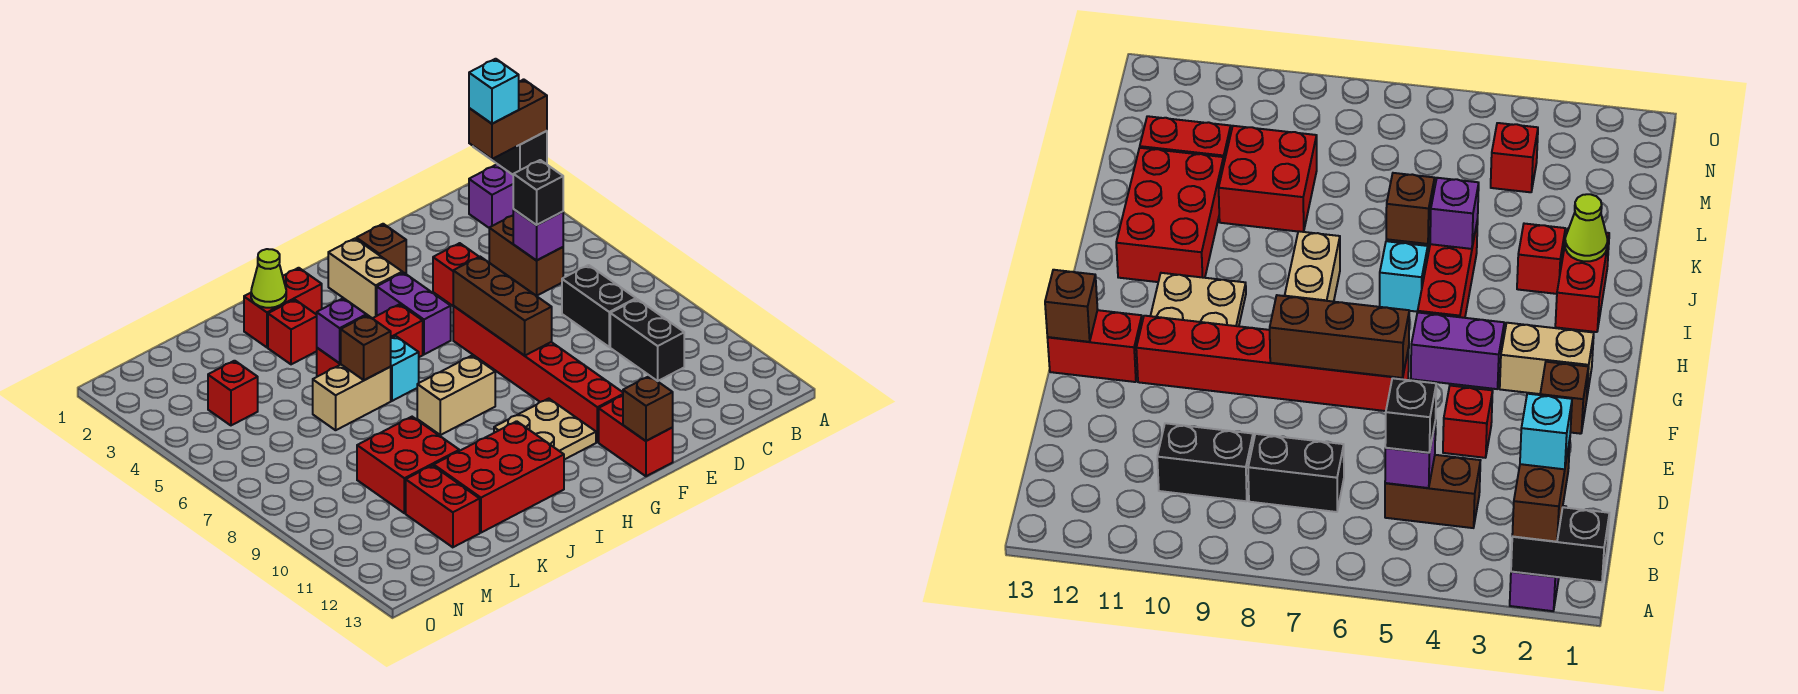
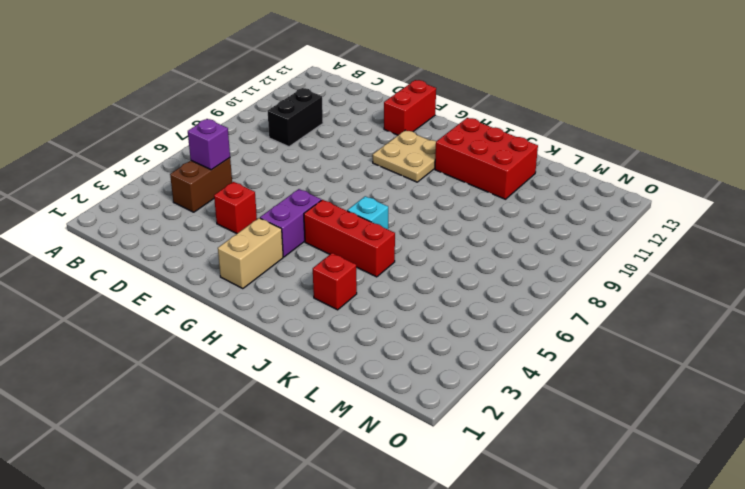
none -> purple brick A2:B2 level 1
none -> black brick C7:C8 level 1
none -> brown brick F2 level 1
none -> red brick F6:F11 level 1

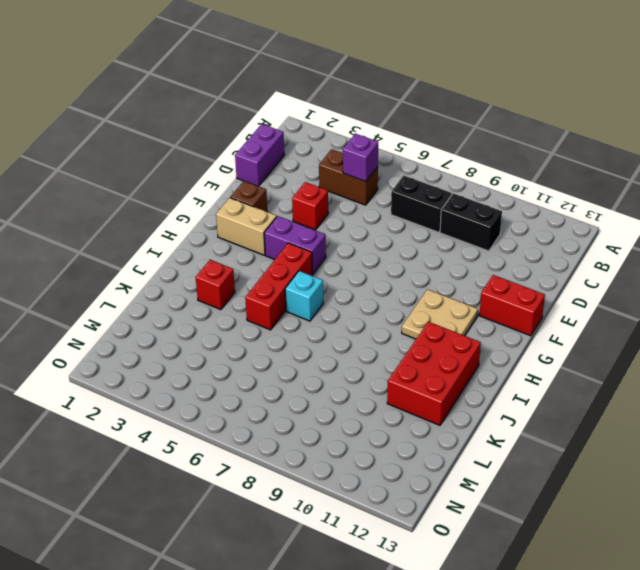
purple brick C1:D1 level 1 -> purple brick A2:B2 level 1
none -> red brick F6:F11 level 1
none -> tan brick H8:I8 level 1
none -> red brick I2:J2 level 1
none -> tan brick J6:K6 level 1

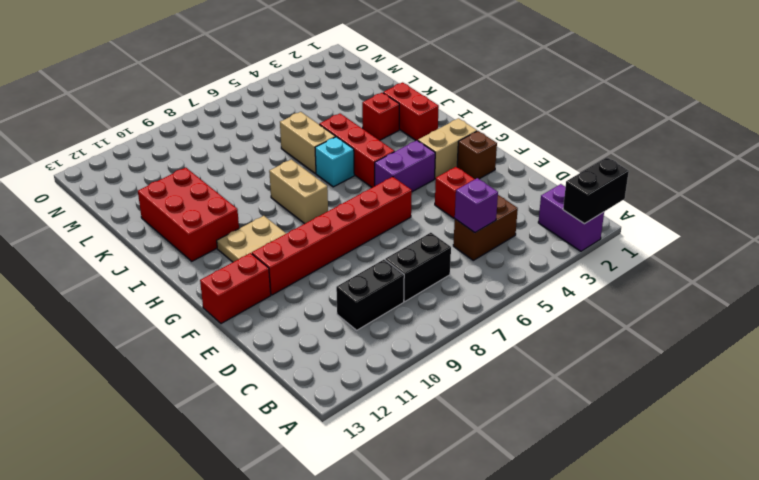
none -> red brick K9:L10 level 1
none -> red brick L11:L12 level 1
none -> red brick M4 level 1
none -> brown brick F6:F8 level 2

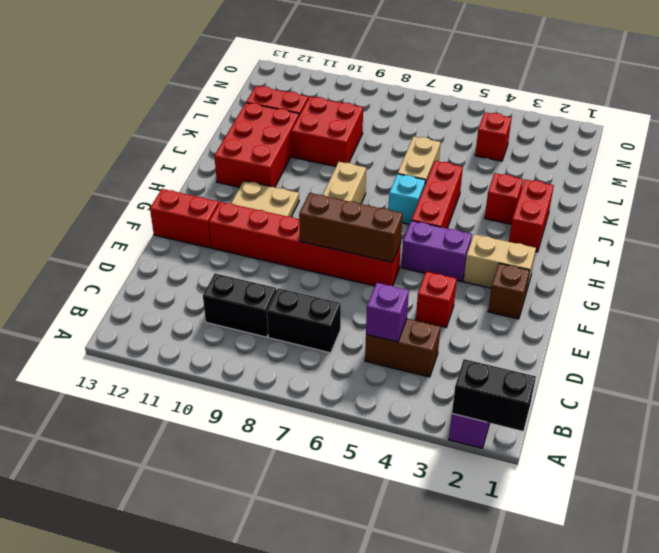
none -> brown brick F13 level 2
none -> lime cone J2 level 2
none -> purple brick J5 level 2
none -> brown brick J6 level 2

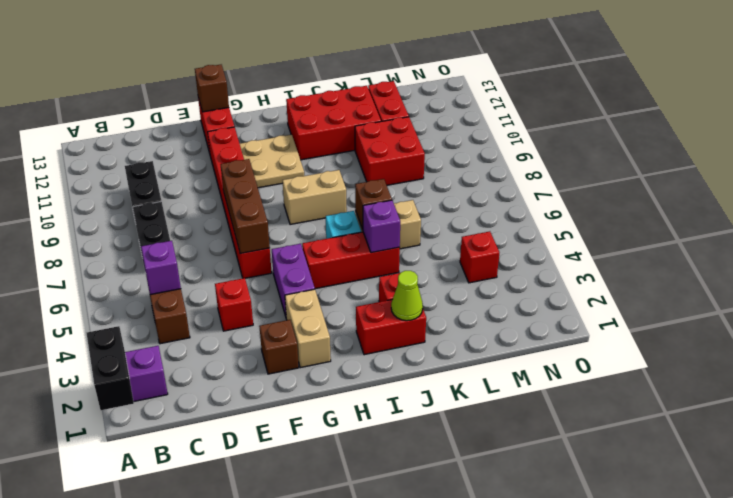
none -> brown brick A2:B2 level 3
none -> black brick C5 level 3
none -> cyan brick B2 level 4

